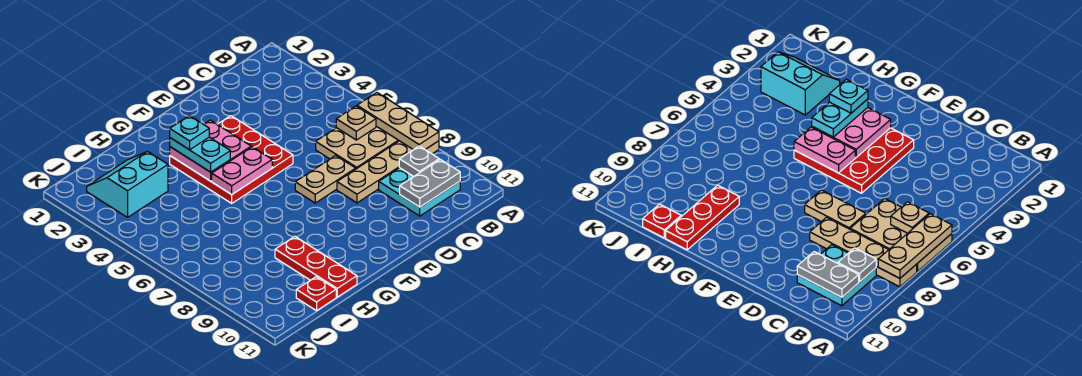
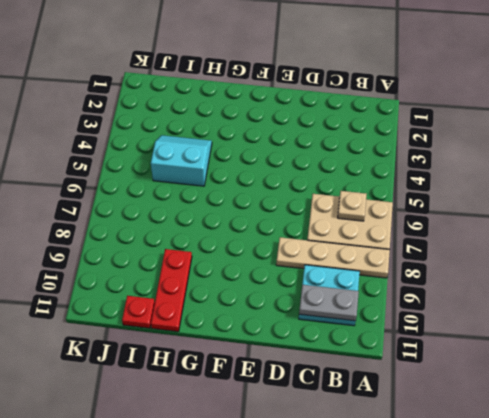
cyan slope H4:I5 level 1 top 5 -> cyan slope I2:J3 level 1 top 3
none -> tan plate D7:E7 level 1
none -> red plate E3:G5 level 1
none -> tan plate A6:A8 level 2

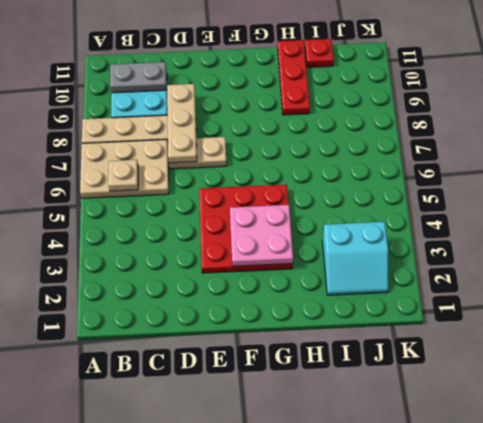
tan plate D7:D9 level 2 -> tan plate A6:A8 level 2
none -> grey plate B9 level 2
none -> pink plate F5:G5 level 2
none -> cyan plate G3:G4 level 3

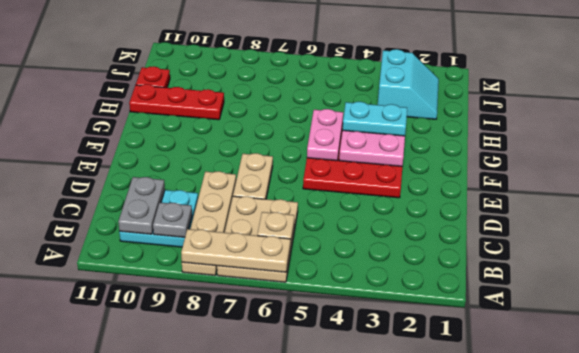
none -> cyan plate G3 level 4

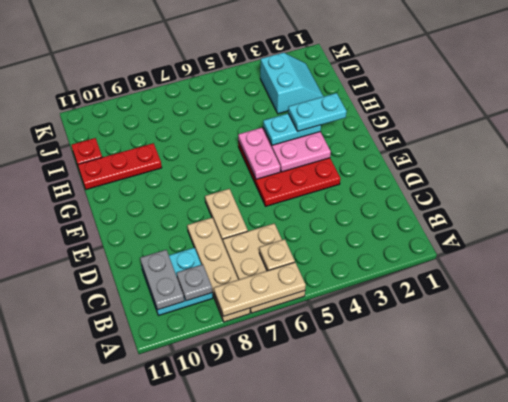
cyan plate G2:G3 level 4 -> cyan plate G3 level 4

